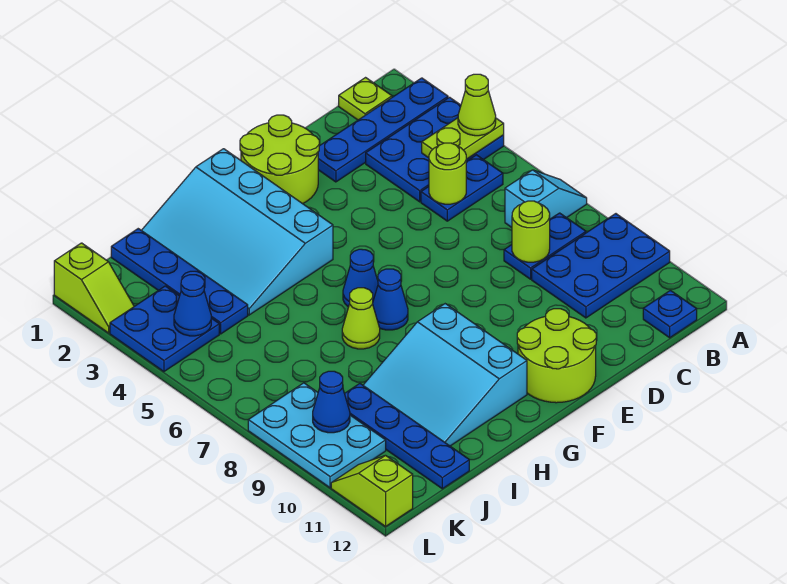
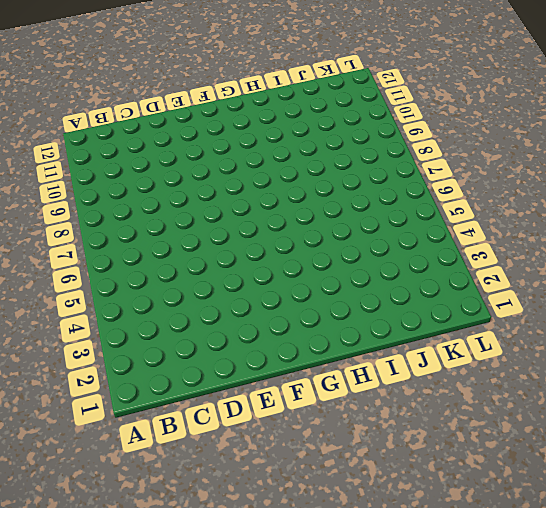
none -> blue plate A2:D2 level 1
none -> blue plate A3:C4 level 1
none -> cyan slope A7:B7 level 1 top B

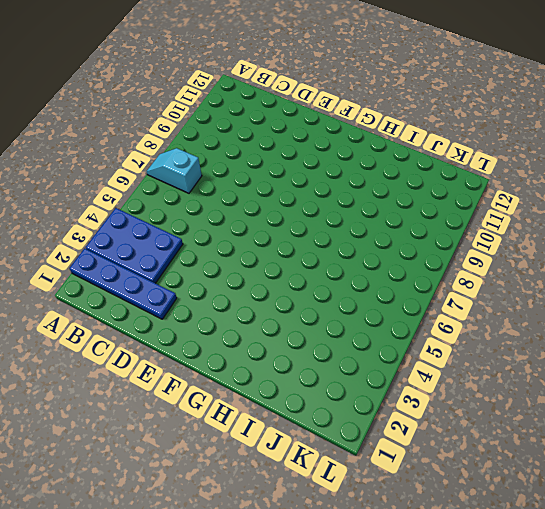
none -> blue plate A9:C10 level 1
none -> lime plate B1 level 1
none -> blue plate B5:C5 level 1

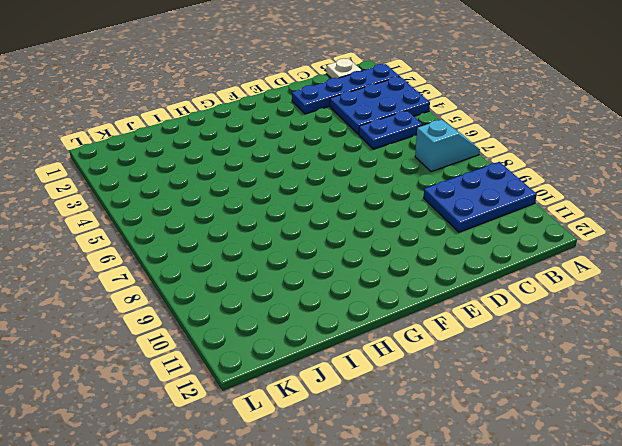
white plate B1 level 1 -> lime plate B1 level 1
none -> blue plate B8:C8 level 1
none -> blue plate B12 level 1
none -> lime round brick E1:F2 level 1

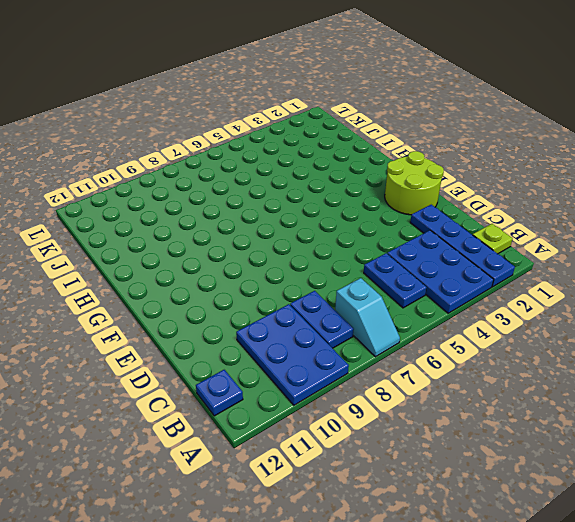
none -> lime round brick E11:F12 level 1
none -> cyan slope G1:I4 level 1 top G
none -> blue cone G6 level 1

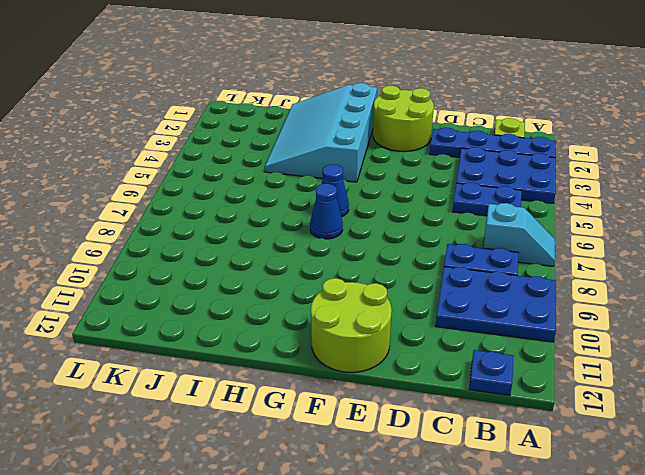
none -> cyan slope G9:I11 level 1 top G
none -> lime cone H7 level 1
none -> blue plate J1:J4 level 1

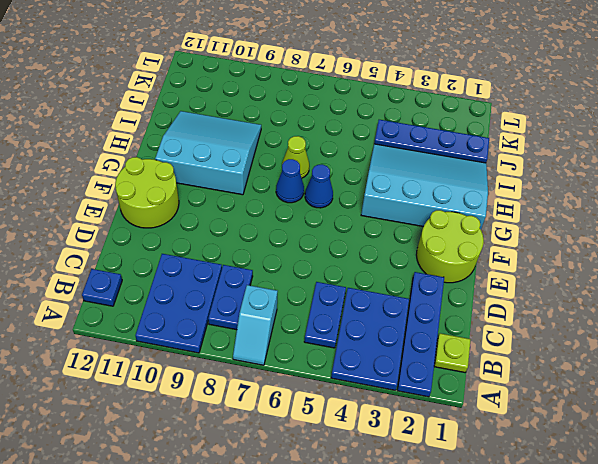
none -> blue plate J9:J12 level 1
none -> blue plate K3:L4 level 1
none -> cyan plate K8:L10 level 1

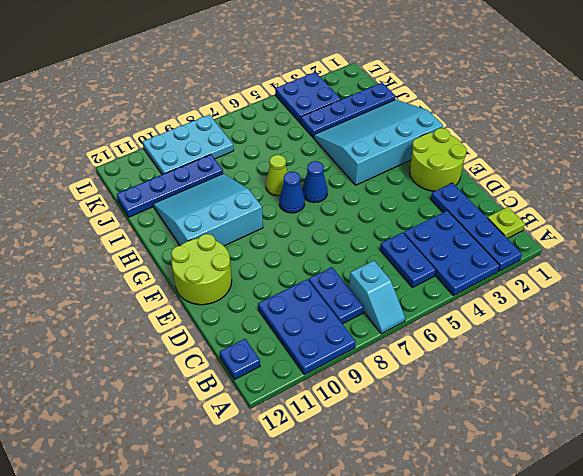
none -> lime slope L1:L2 level 1 top 1
none -> lime slope L11:L12 level 1 top 12
none -> lime plate A4:B4 level 2

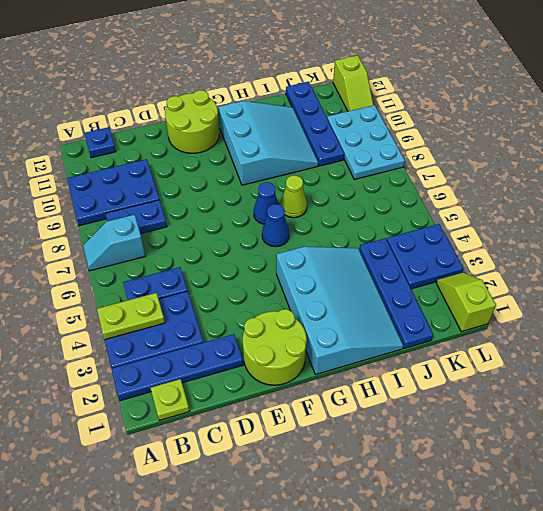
none -> lime round brick C5 level 2
none -> lime round brick C8 level 2
none -> blue cone K4 level 2

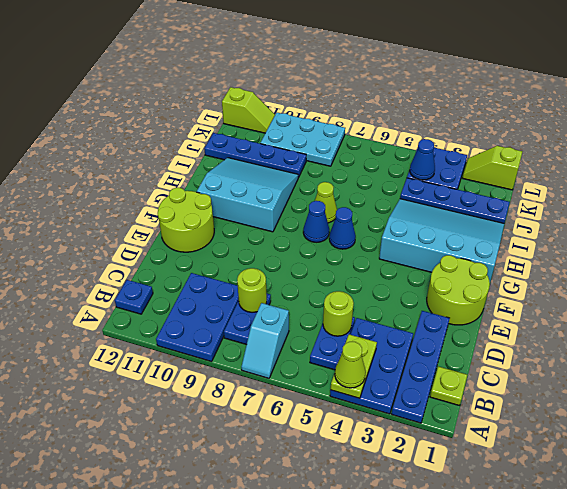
none -> blue cone K9 level 2

